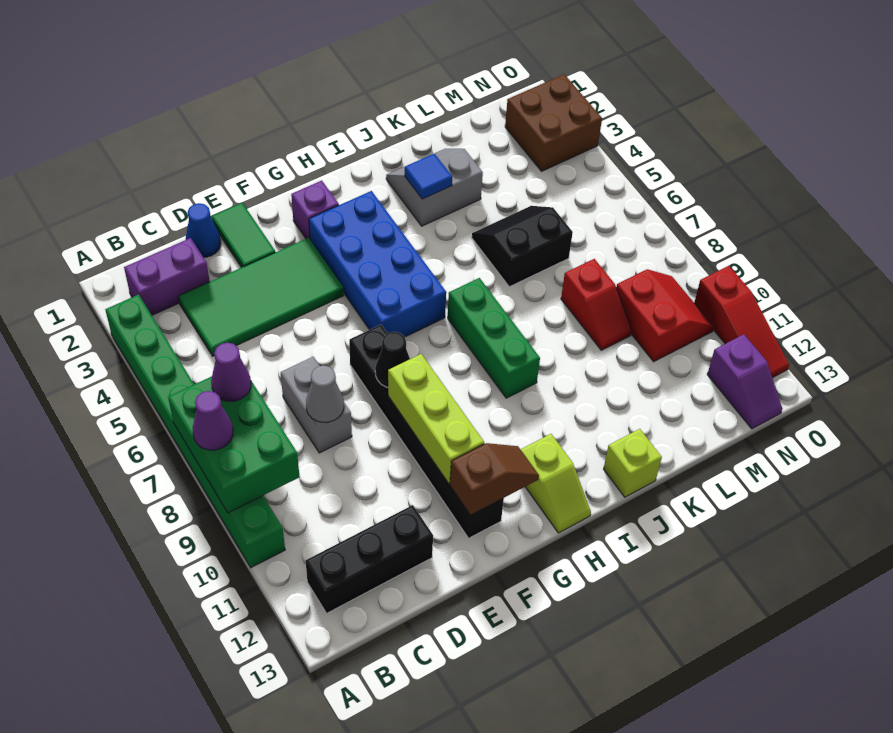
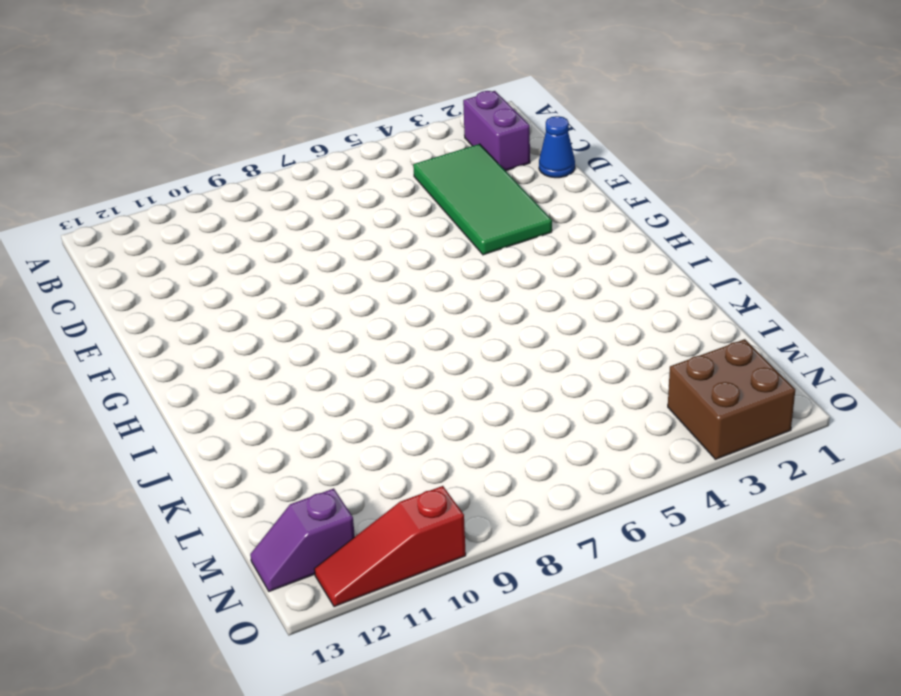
none -> green brick A3:A10 level 1
none -> black brick B12:D12 level 1
none -> grey brick D7:D8 level 1

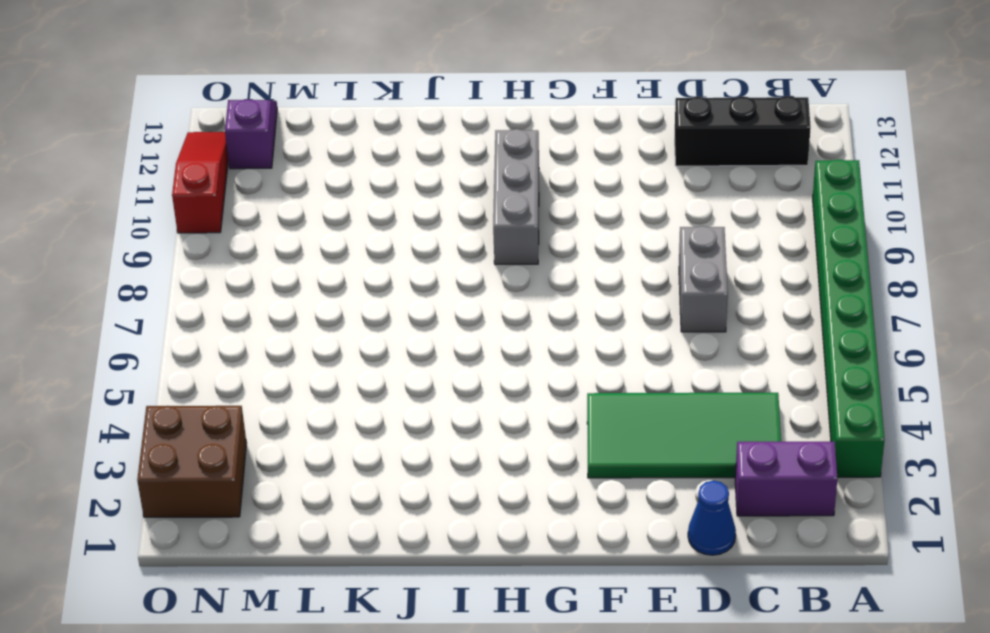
grey brick H9:H11 level 1 -> none
none -> green tile E1:E2 level 1
none -> black brick F7:F12 level 1
none -> purple brick G2 level 1

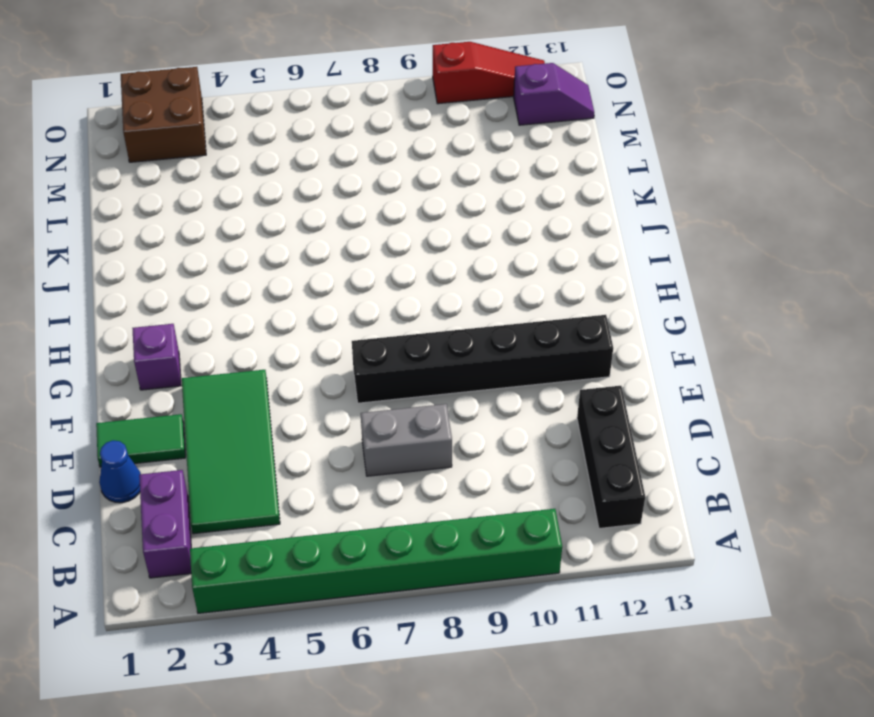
none -> blue brick G3:H6 level 1
none -> lime slope H12:H13 level 1 top 12
none -> green brick I7:I9 level 1

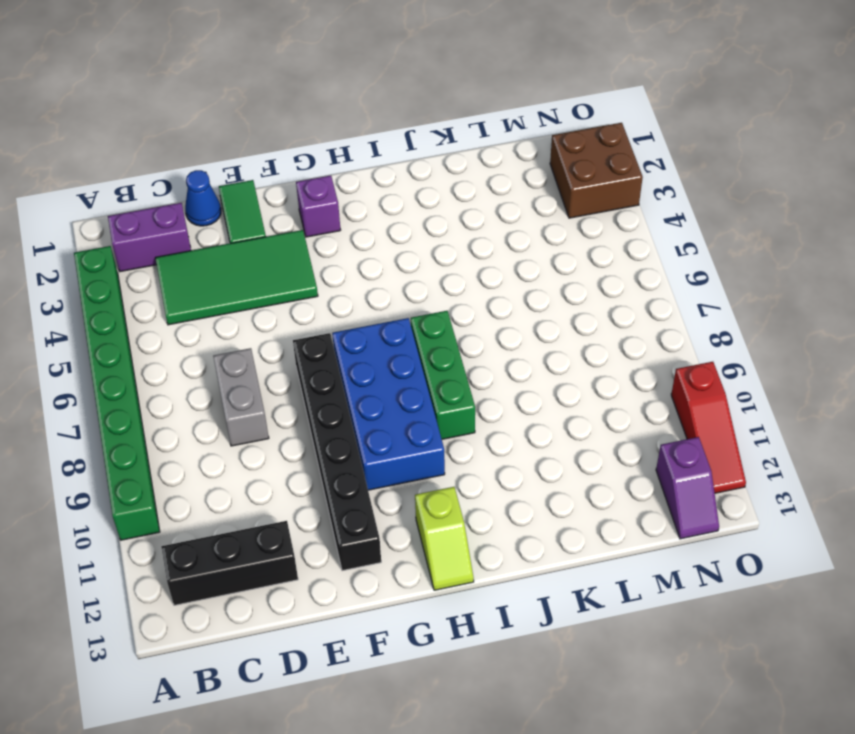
blue brick G7:H10 level 1 -> blue brick G3:H6 level 1
none -> grey slope J2:K3 level 1 top 3
none -> lime brick J13 level 1
none -> black slope K5:L6 level 1 top 6

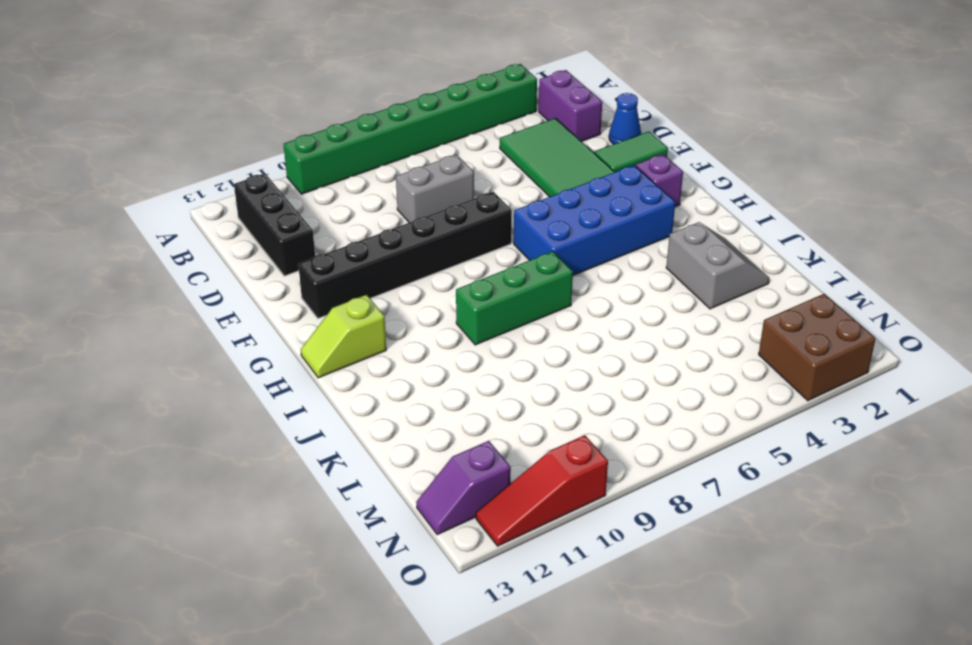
none -> lime brick J13 level 1
none -> black slope K5:L6 level 1 top 6
none -> red slope L8:L9 level 1 top 8

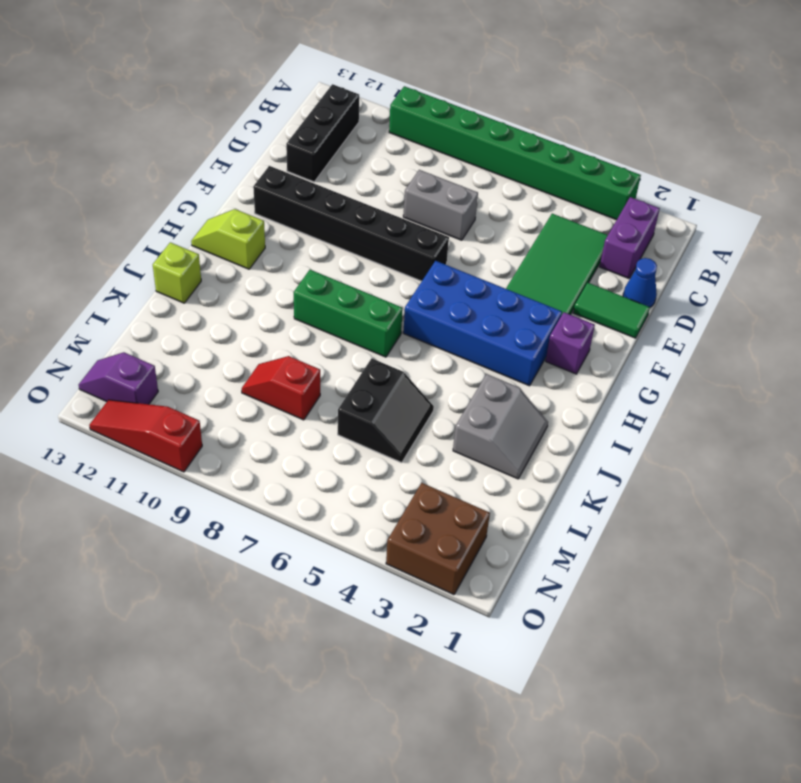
none -> red slope M9:N10 level 1 top M
none -> green brick A7:B9 level 2
none -> grey cone D8 level 2

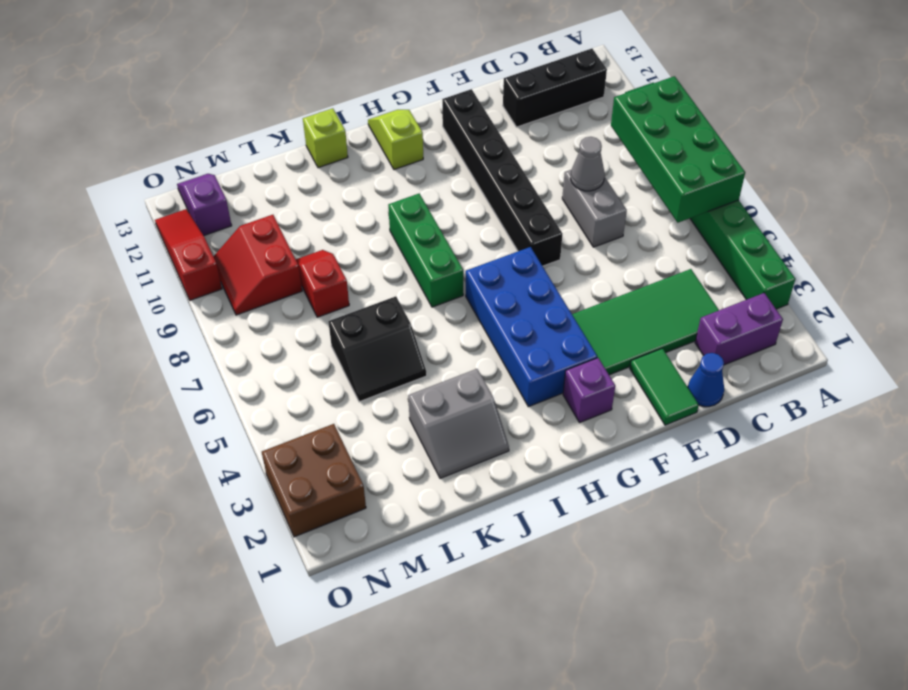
green brick A6:B9 level 2 -> green brick A7:B9 level 2
none -> black cone F8 level 2
none -> lime brick F9:F11 level 2
none -> brown slope F12:G12 level 2 top F

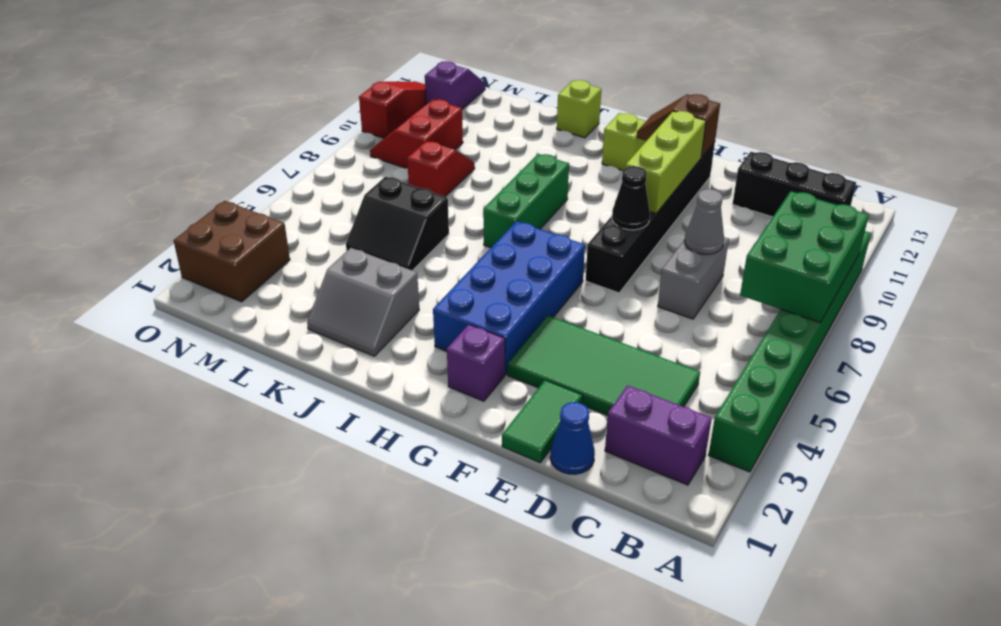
none -> blue tile J3 level 2
none -> purple cone A8 level 3
none -> purple cone B7 level 3

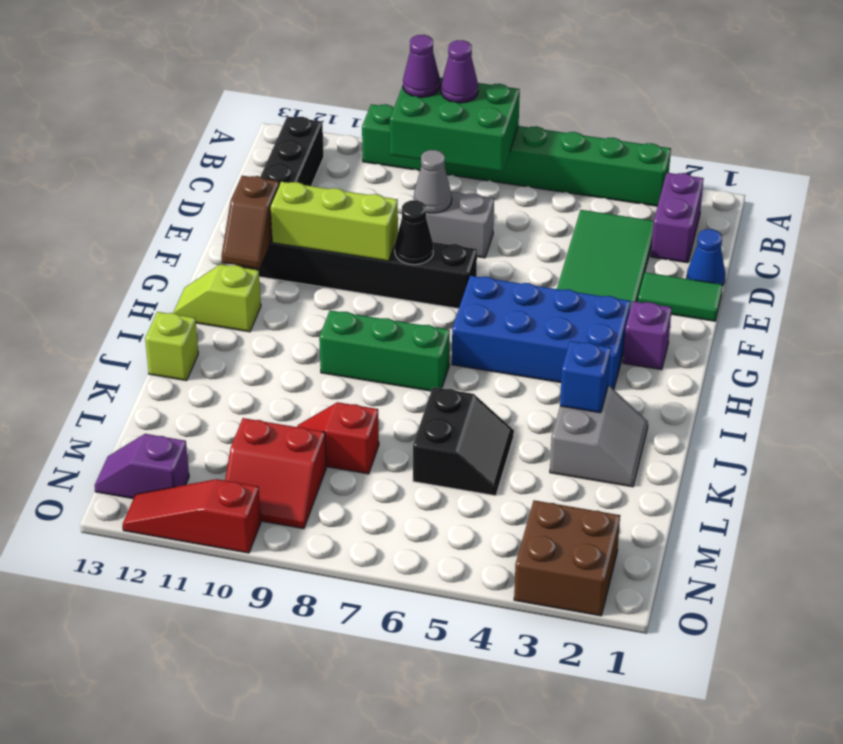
purple cone A9 level 3 -> purple cone B7 level 3
blue brick J3 level 2 -> blue tile J3 level 2

